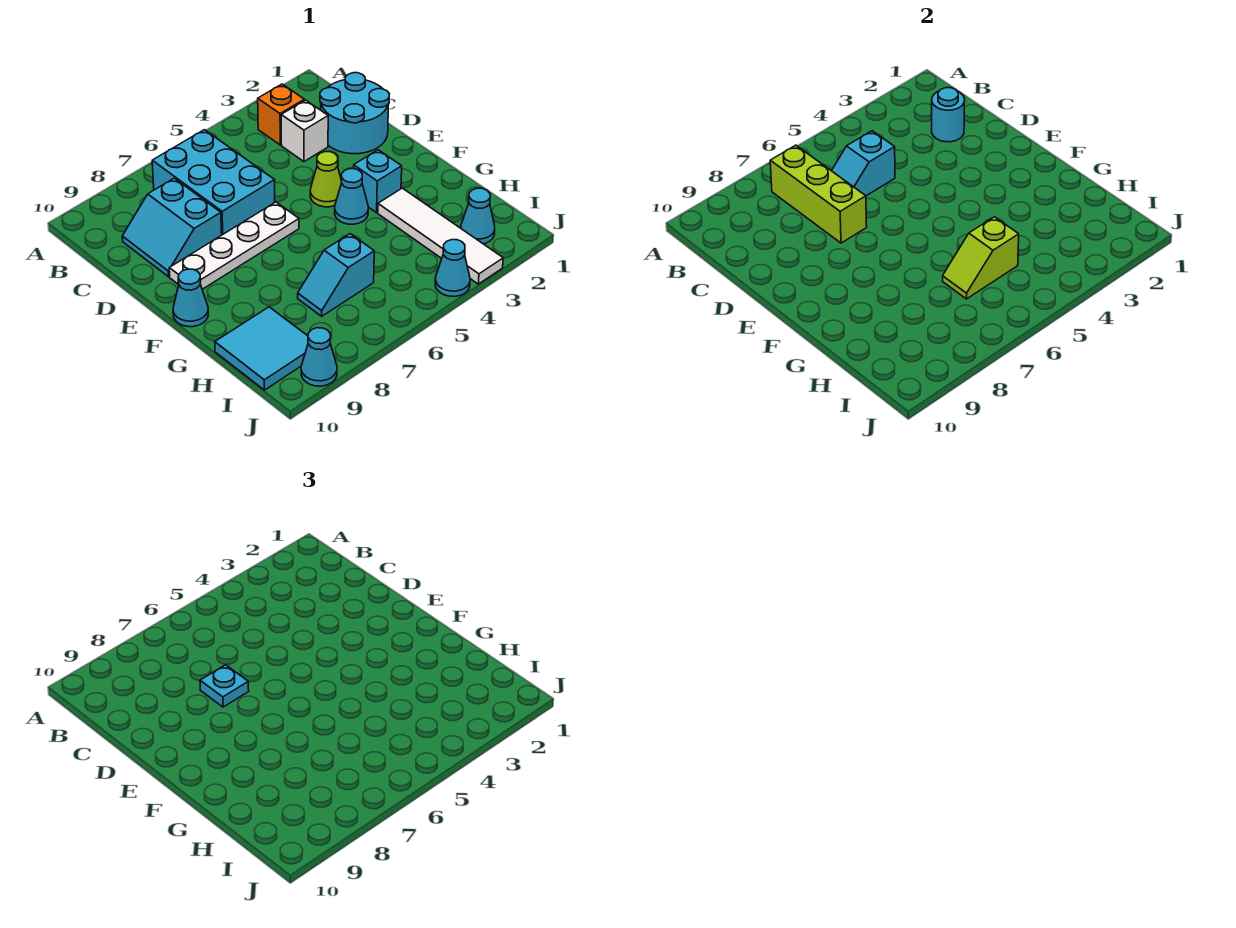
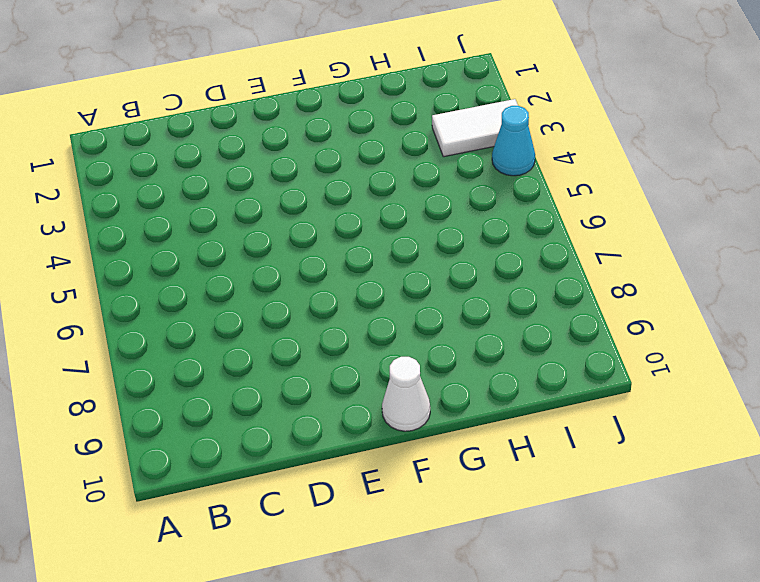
white cone F10 level 1 -> cyan cone F10 level 1
white tile I3:J3 level 1 -> white tile G3:J3 level 1
none -> orange brick B3 level 1
none -> cyan brick B6:D7 level 1
none -> cyan round brick C1:D2 level 1

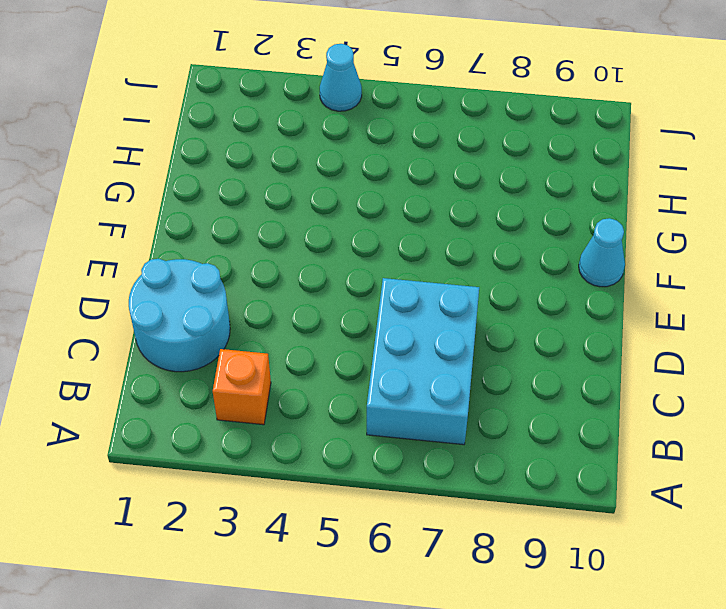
none -> white brick C3 level 1
none -> cyan slope C8:D9 level 1 top 8
none -> lime cone E4 level 1

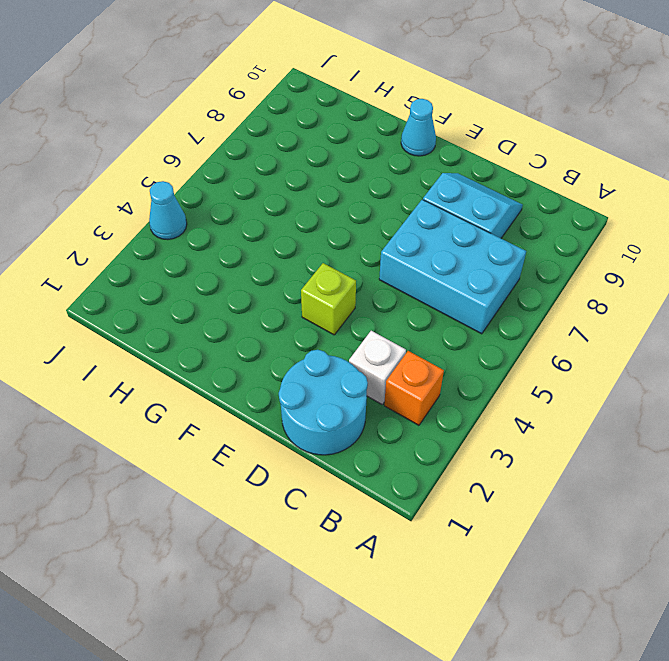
lime brick E4 level 1 -> lime cone E4 level 1
none -> white plate E6:E9 level 1
none -> cyan brick F3 level 1
none -> cyan cone F4 level 1

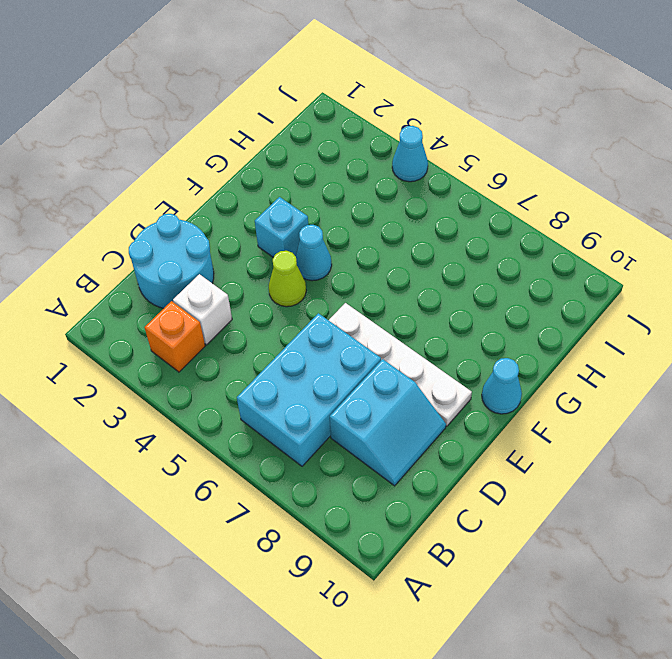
none -> white tile G3:J3 level 1
none -> cyan slope H6:H7 level 1 top 6
none -> cyan tile H9:I10 level 1

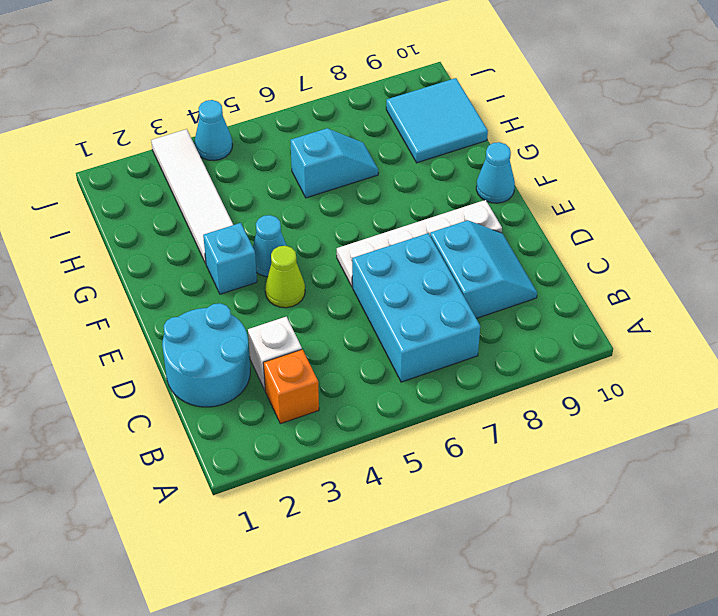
none -> cyan cone I2 level 1
none -> cyan cone J9 level 1
none -> lime brick B7:D7 level 2

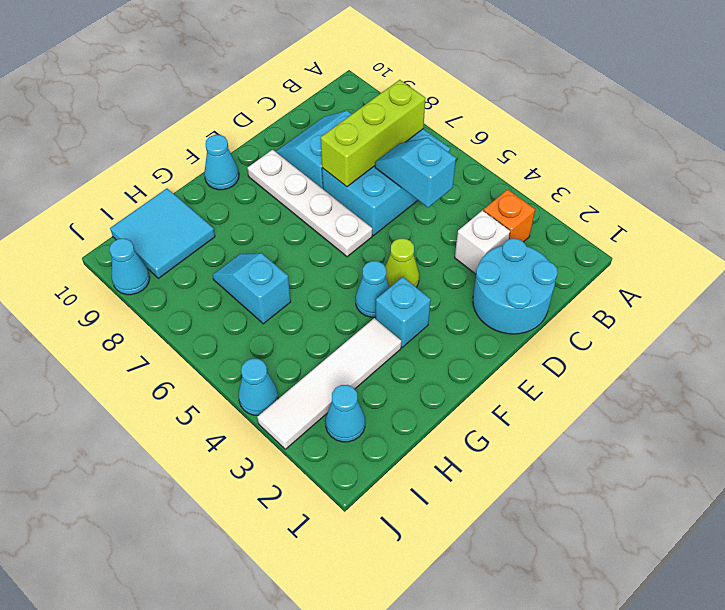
none -> cyan round brick C2 level 2
none -> lime slope H5:H6 level 2 top 5
none -> cyan plate D7 level 3

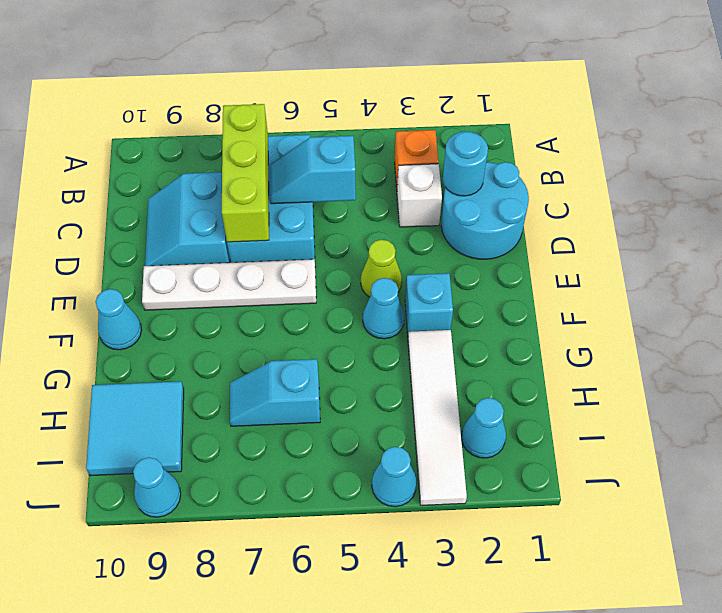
none -> lime slope H5:H6 level 2 top 5
none -> cyan plate D7 level 3

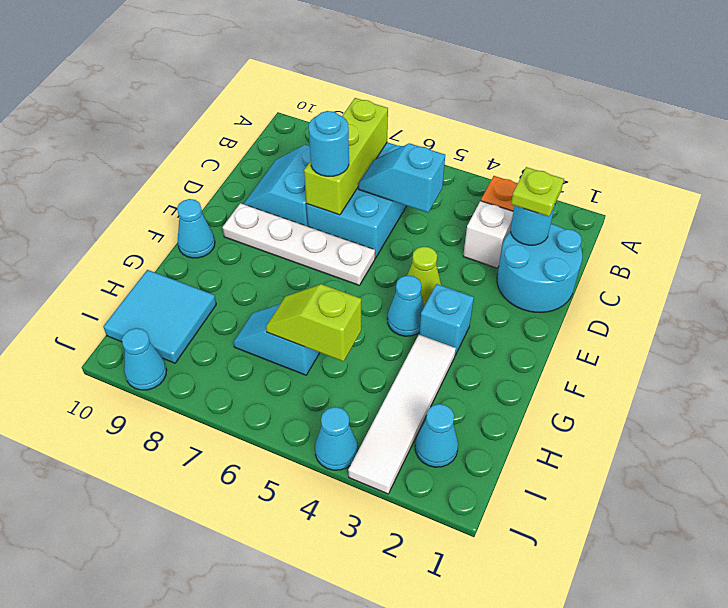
lime plate C2 level 3 -> none
cyan round brick D7 level 3 -> cyan plate D7 level 3

